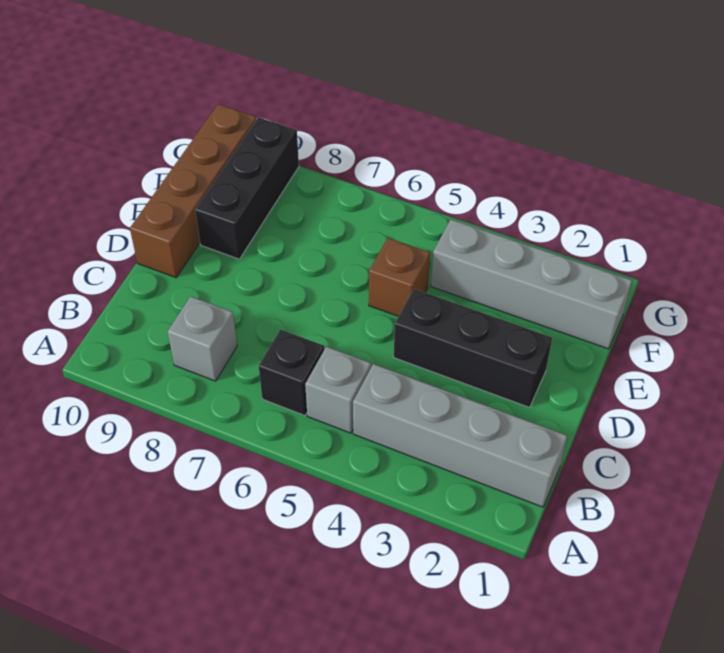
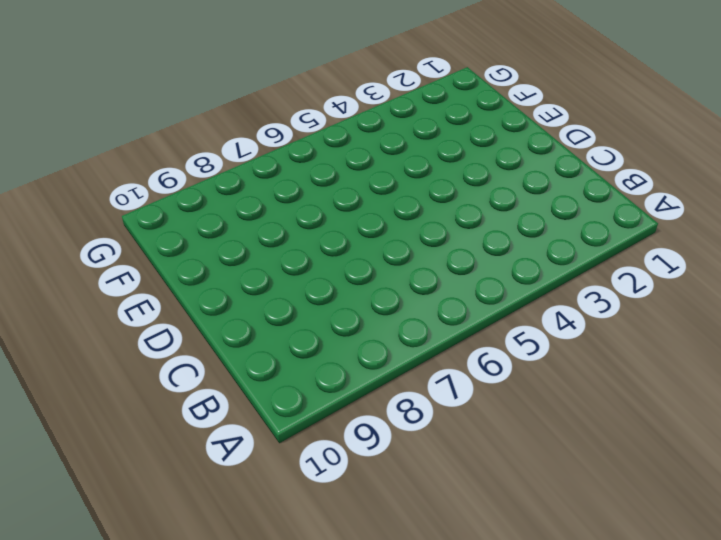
none -> grey brick B1:B4 level 1
none -> grey brick B5 level 1

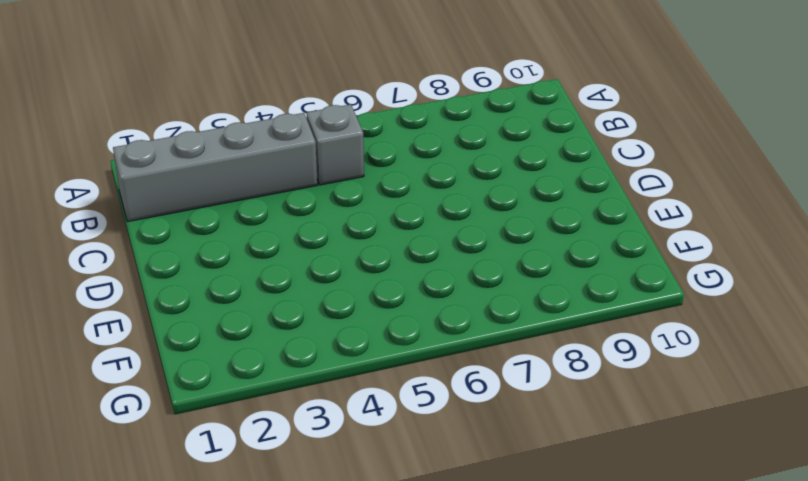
none -> black brick B6 level 1
none -> grey brick B8 level 1

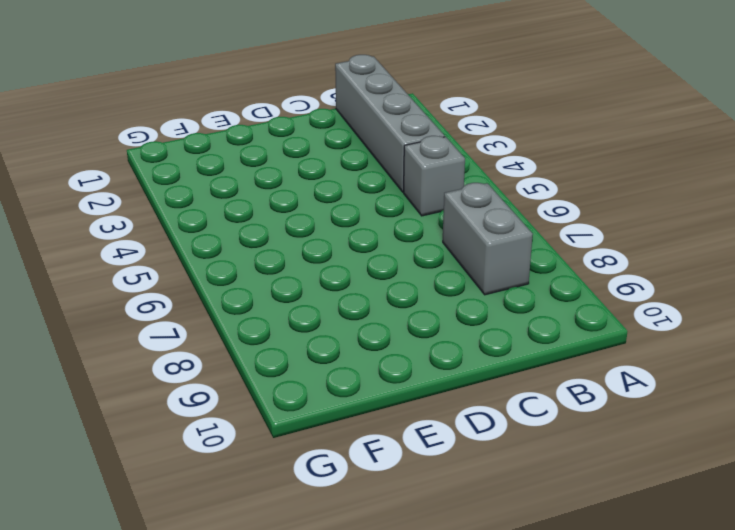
grey brick B7:B8 level 1 -> grey brick B8 level 1
none -> black brick B6 level 1
none -> black brick D2:D4 level 1

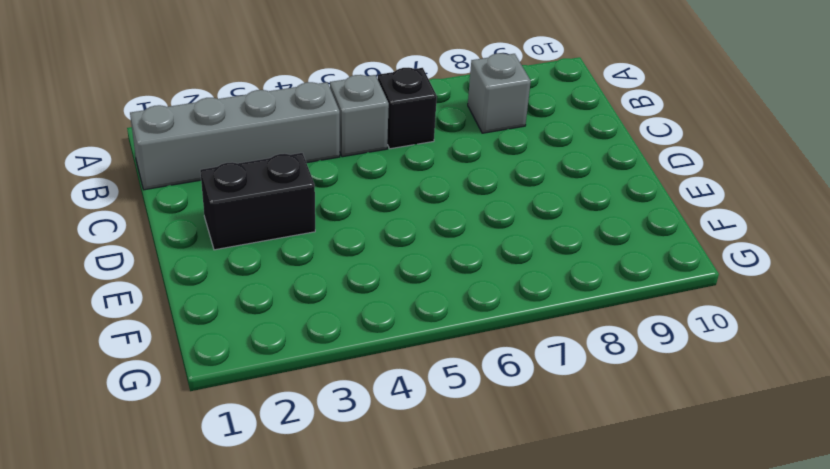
black brick D2:D3 level 1 -> black brick D2:D4 level 1
none -> brown brick D10:G10 level 1
none -> brown brick E5 level 1

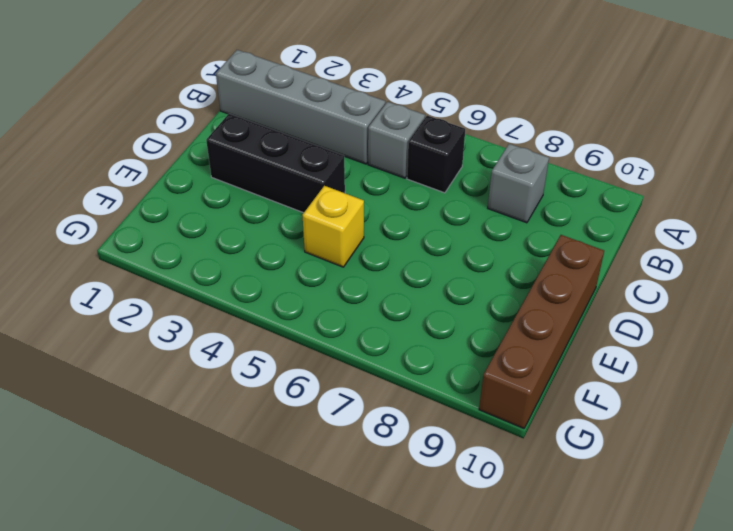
yellow brick E5 level 1 -> brown brick E5 level 1
none -> black brick E9:G9 level 1
none -> grey brick F1:F4 level 1

